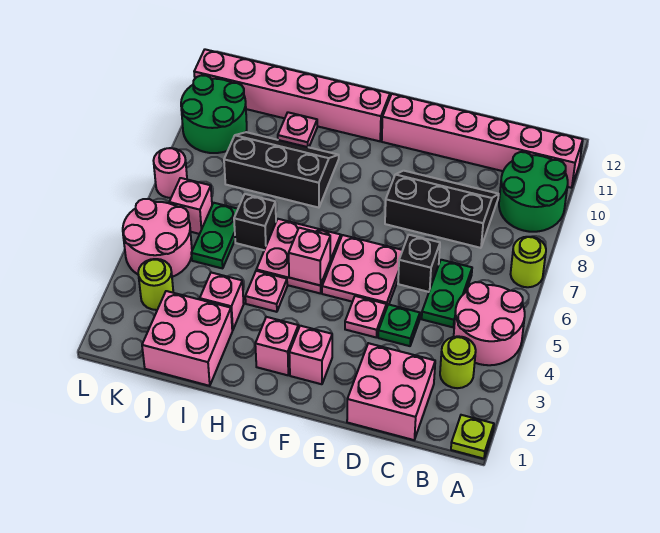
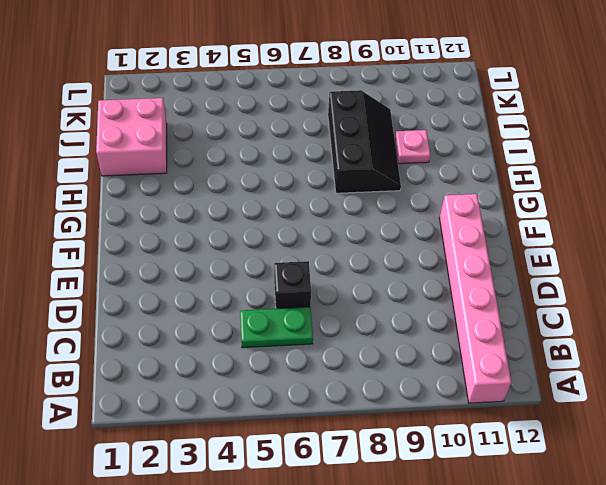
none -> lime plate A1 level 1
none -> pink round brick A4:B5 level 1
none -> lime round brick A7 level 1
none -> green round brick A9:B10 level 1

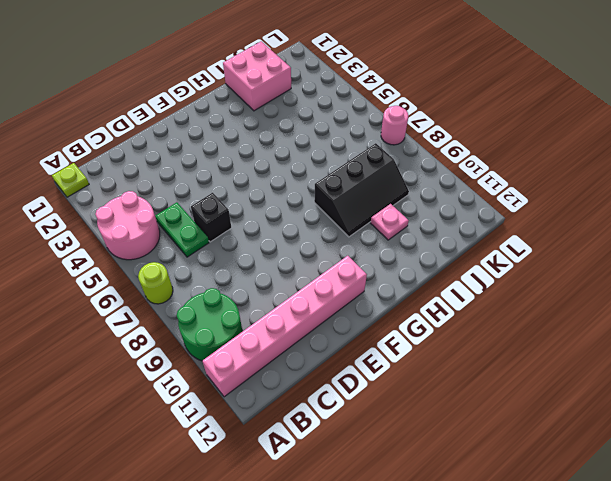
none -> lime round brick B3 level 1
none -> pink brick C1:D2 level 1
none -> black slope C8:E9 level 1 top 8
none -> green plate D4 level 1

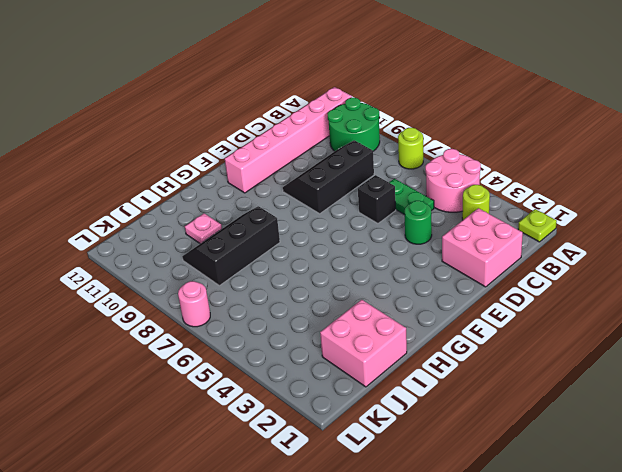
green round brick D4 level 1 -> green plate D4 level 1
none -> pink plate E4 level 1
none -> pink plate E5:F6 level 1
none -> pink brick F2 level 1
none -> pink brick G2 level 1

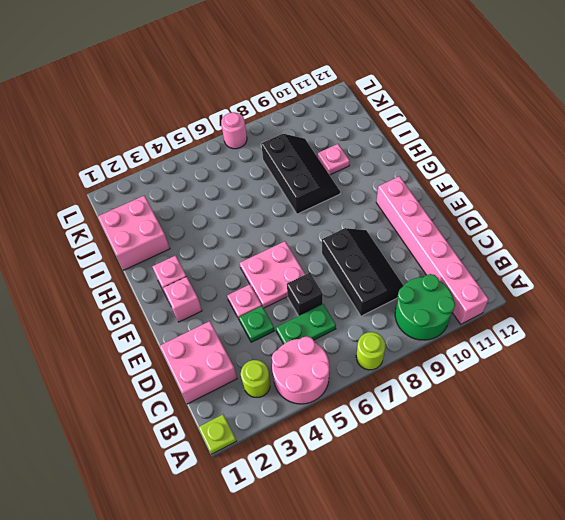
none -> pink plate G5:H6 level 1
none -> pink brick G11:L11 level 1
none -> pink plate H4 level 1
none -> pink brick I3 level 1

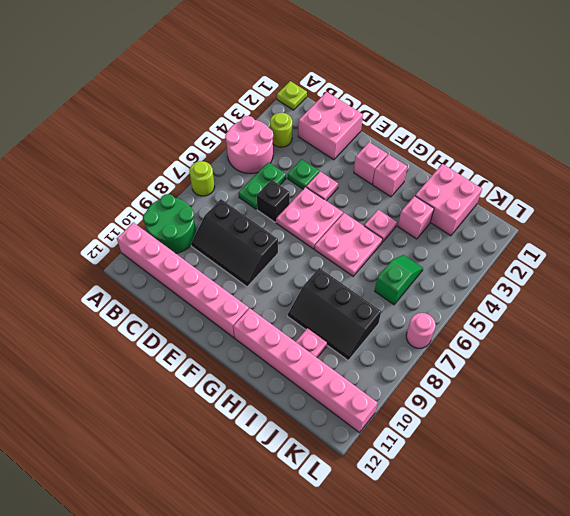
green slope J5:J6 level 1 top 6 -> green plate J5:J6 level 1
none -> black brick I6 level 1
none -> lime round brick K3 level 1
none -> pink round brick K4:L5 level 1
none -> pink brick K6 level 1

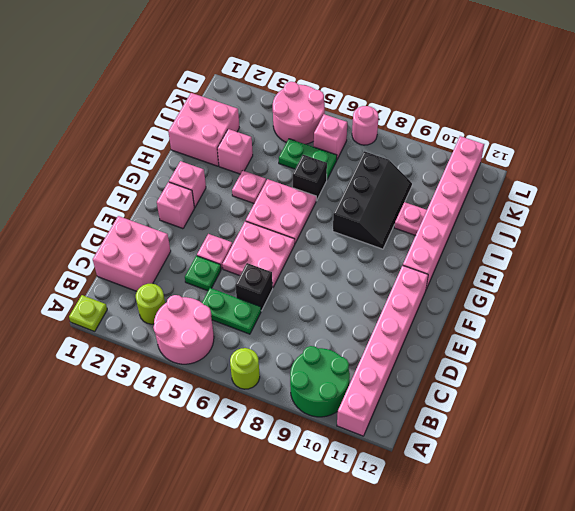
none -> black slope C8:E9 level 1 top 8
none -> lime round brick K3 level 1
none -> green round brick K9:L10 level 1
none -> pink brick G5 level 2

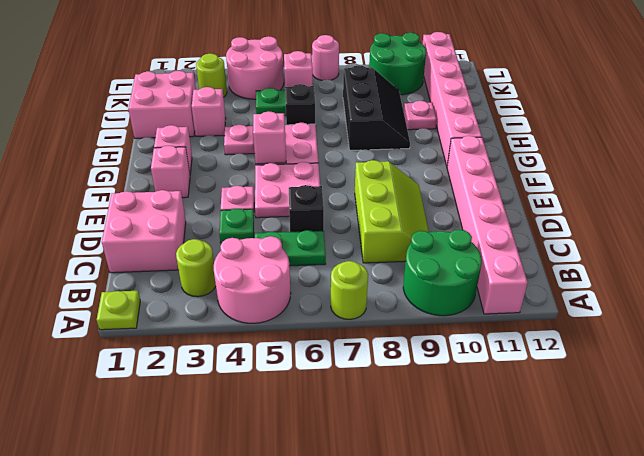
lime slope C8:E9 level 1 top 8 -> black slope C8:E9 level 1 top 8

